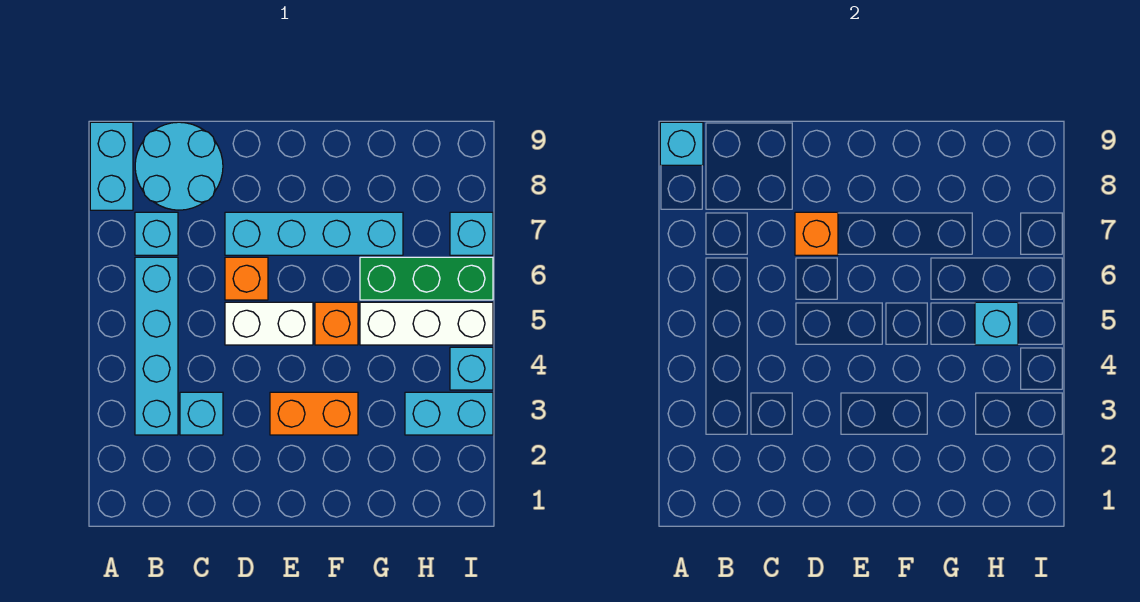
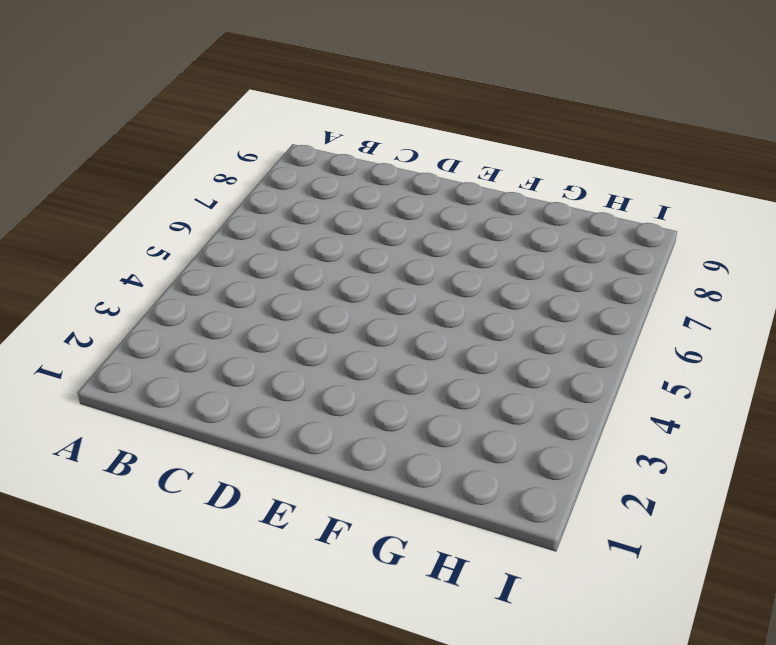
none -> cyan brick A8:A9 level 1
none -> cyan brick B3:B6 level 1
none -> cyan brick B7 level 1

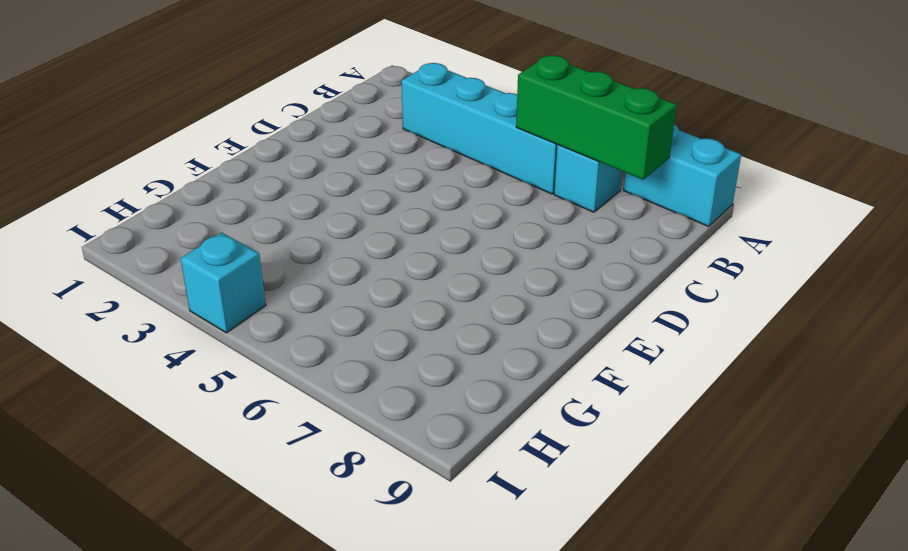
green brick B6:B8 level 2 -> green brick G6:I6 level 1
none -> cyan round brick B8:C9 level 1
none -> cyan brick C3 level 1
none -> white brick D5:E5 level 1

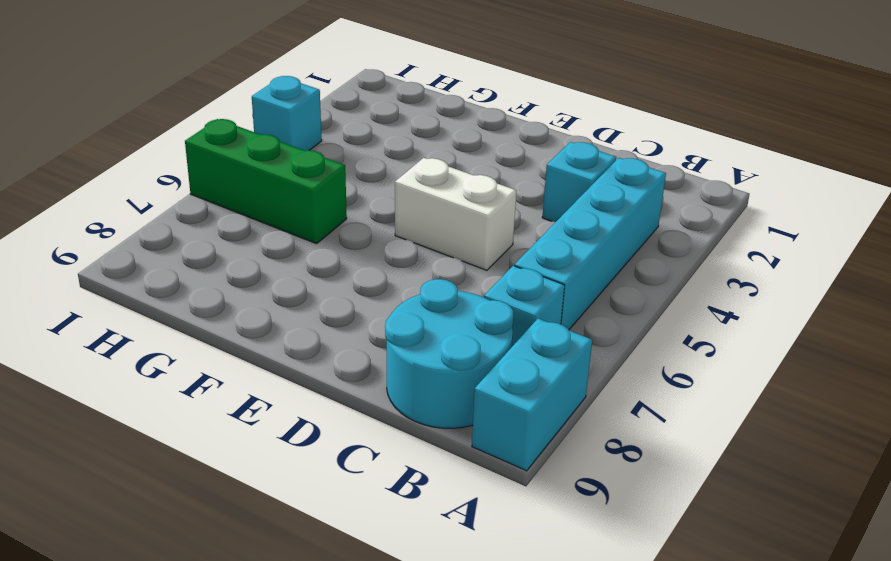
none -> orange brick D6 level 1
none -> cyan brick D7:G7 level 1
none -> orange brick E3:F3 level 1

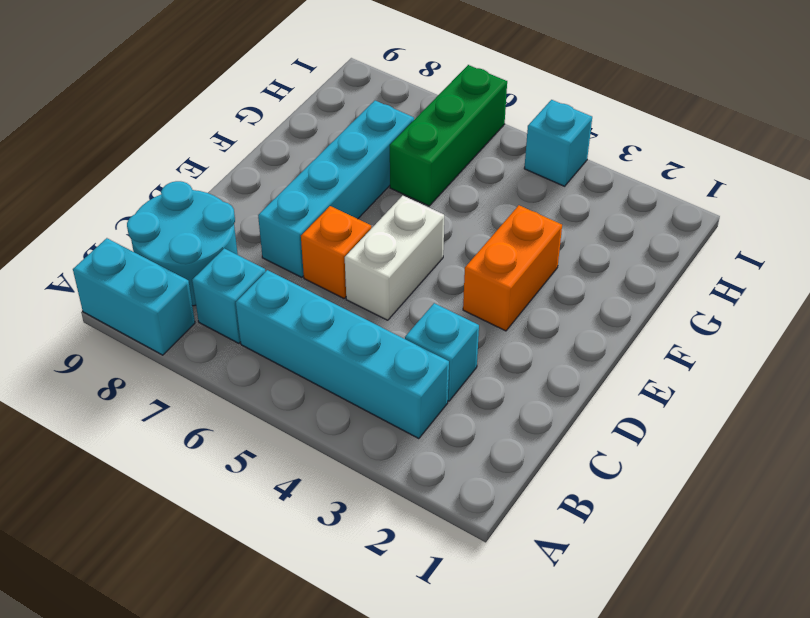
none -> orange brick F5 level 1
none -> white brick G5:I5 level 1
none -> cyan brick H3:I3 level 1

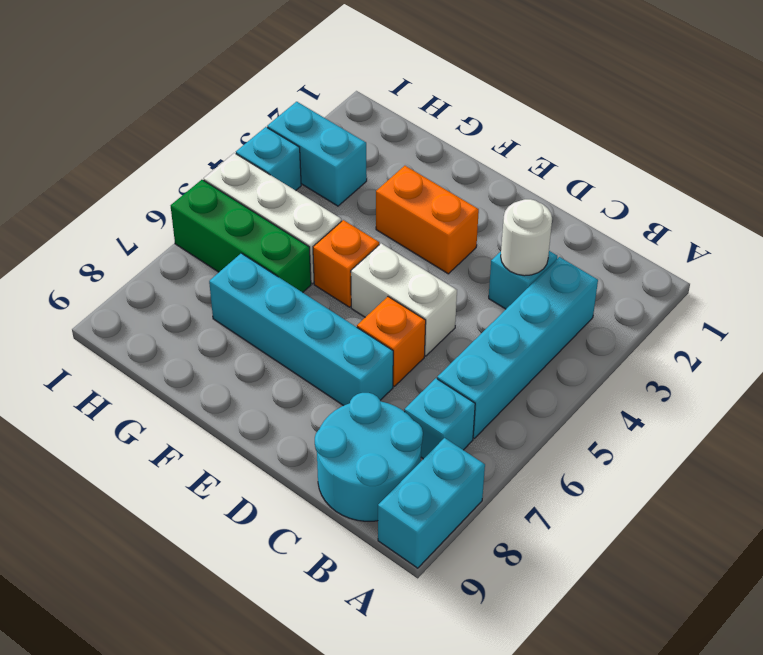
white round brick C3 level 2 -> none
none -> cyan brick I7 level 1
none -> cyan brick A9 level 2
none -> orange brick D7 level 2

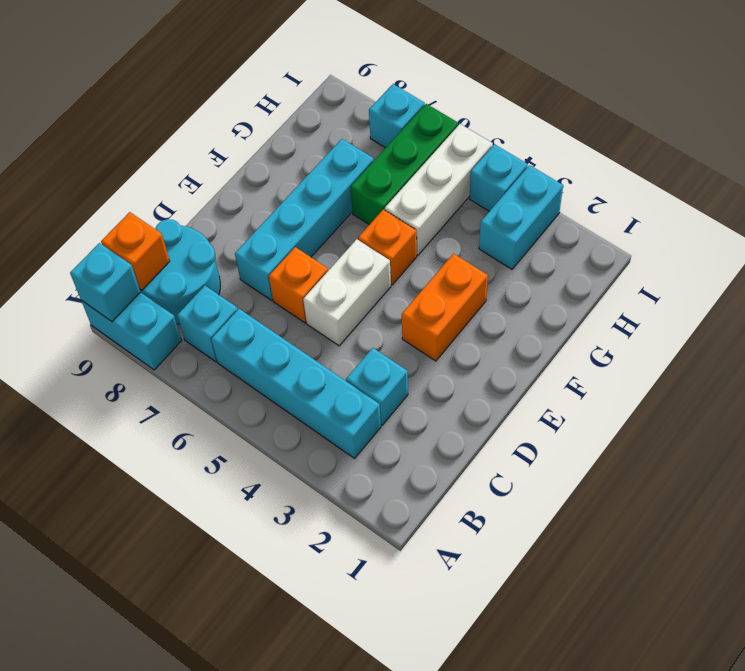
orange brick B9 level 2 -> orange brick D7 level 2
none -> cyan brick H5 level 2

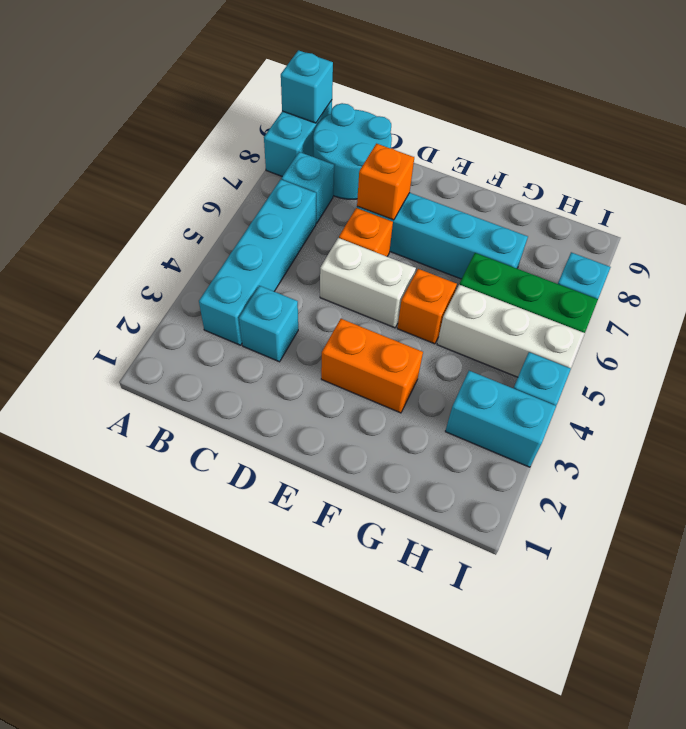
none -> cyan brick H5 level 2

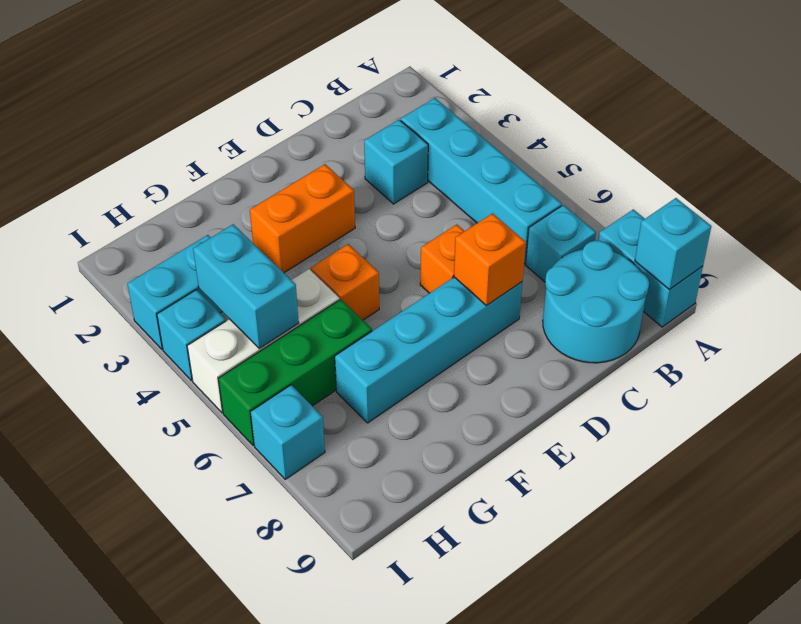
cyan brick H4:H5 level 2 -> cyan brick H5 level 2
none -> white brick D5:E5 level 1

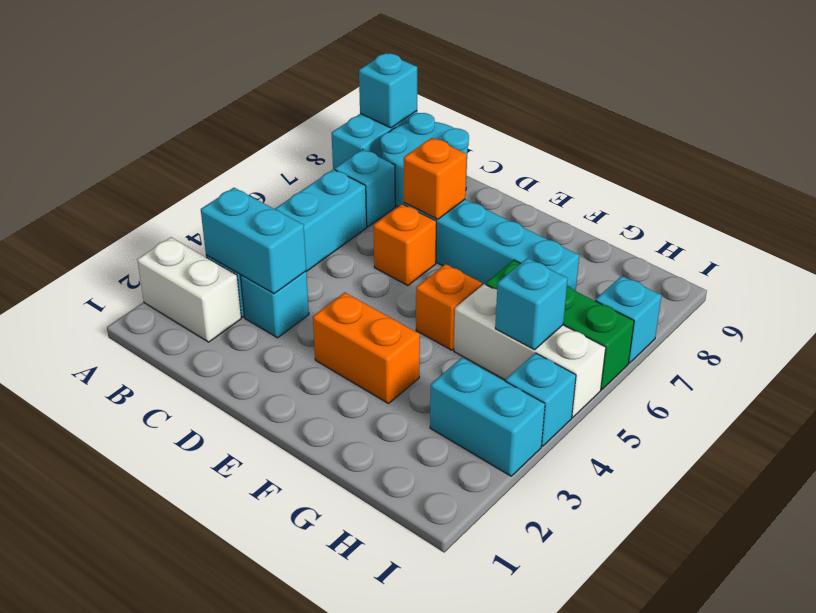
white brick A2:B2 level 1 -> white brick D5:E5 level 1
cyan brick B3:C3 level 2 -> none

